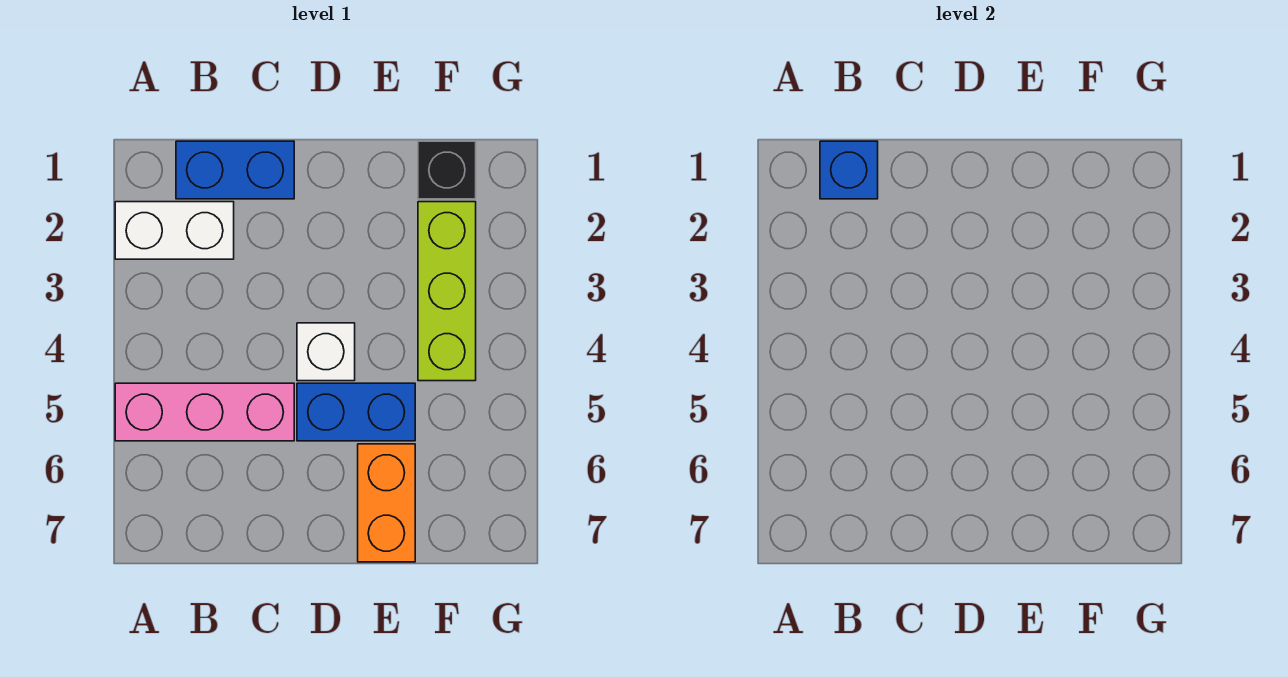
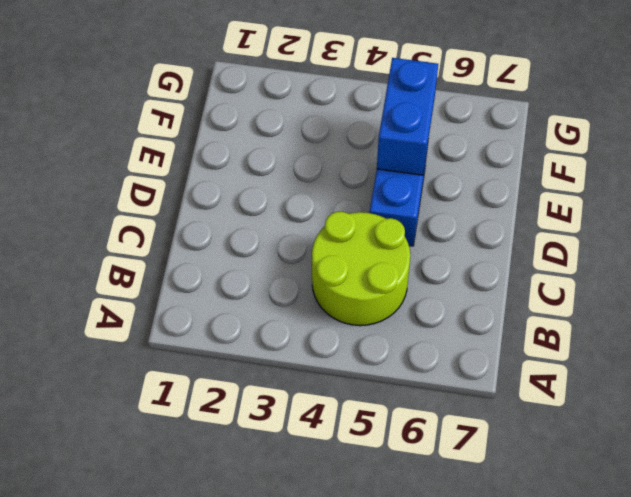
lime round brick B4:C5 level 1 -> pink brick A5:C5 level 1
blue brick E5:F5 level 2 -> blue brick B1:C1 level 1
none -> white brick A2:B2 level 1
none -> white brick D4 level 1

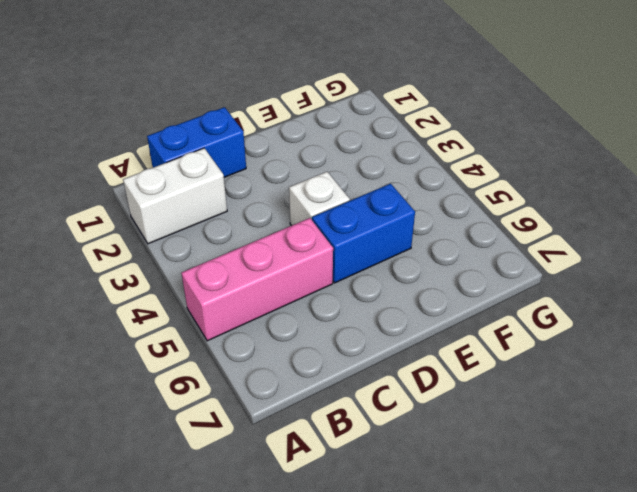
none -> orange brick E6:E7 level 1
none -> black brick F1 level 1

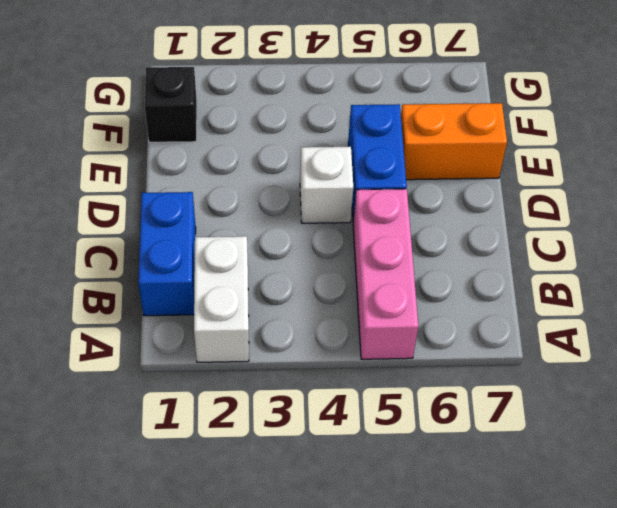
none -> lime brick F2:F4 level 1
none -> blue brick B1 level 2

